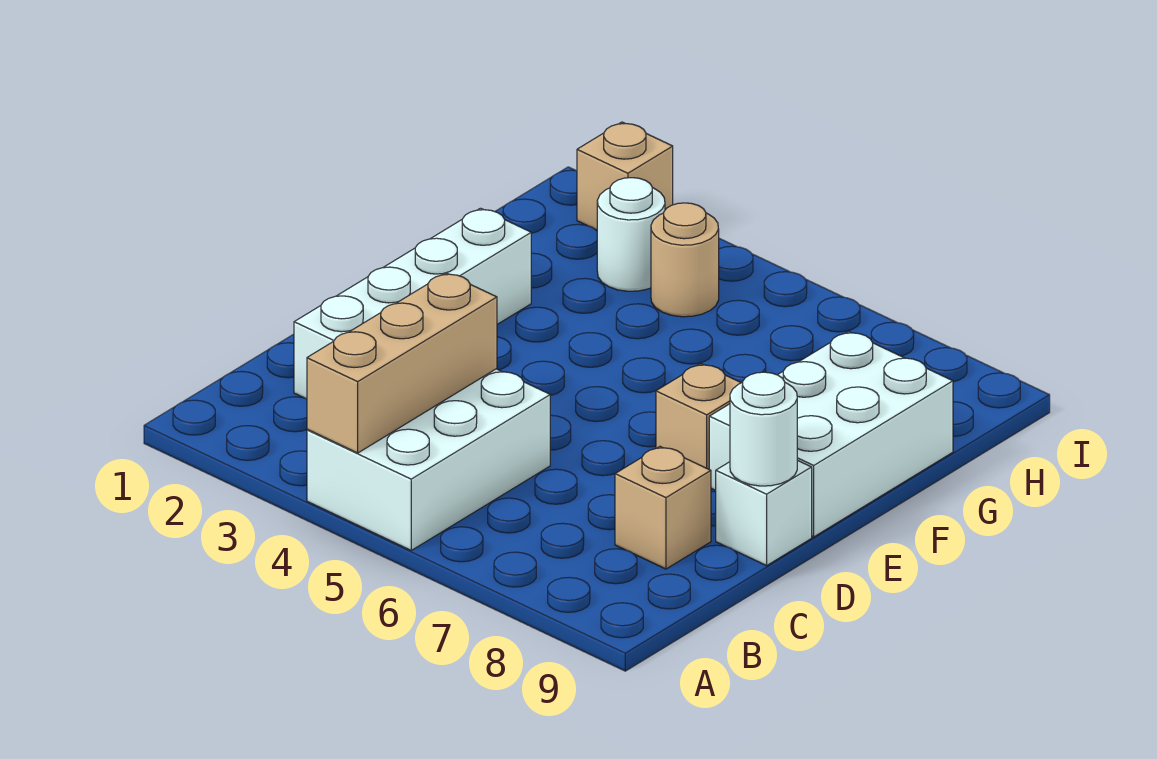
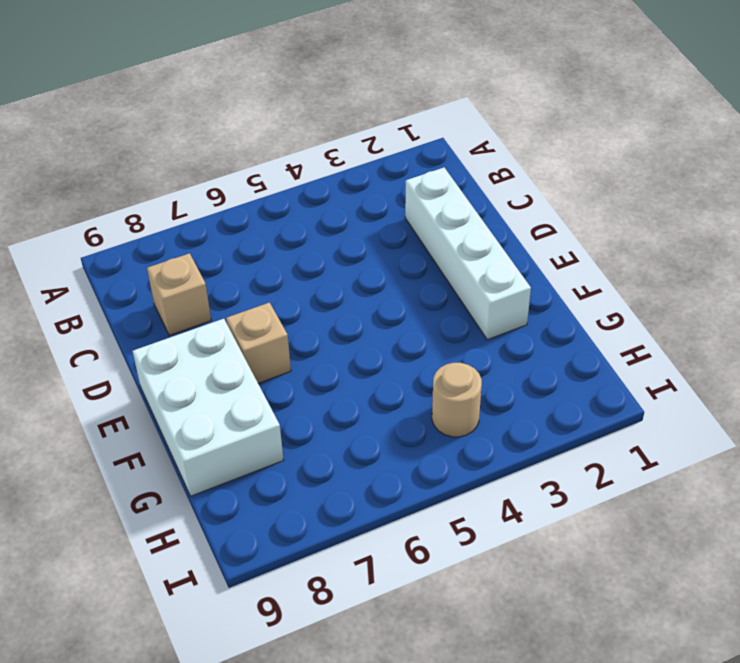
none -> white brick A4:C5 level 1
none -> white brick D9 level 1

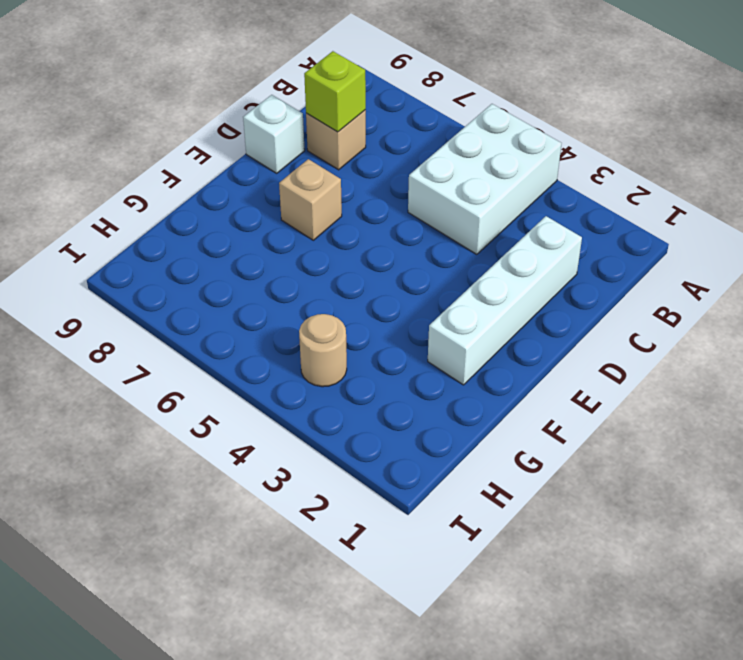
lime brick C8 level 2 -> none
none -> white brick E8:G9 level 1
none -> white round brick H3 level 1

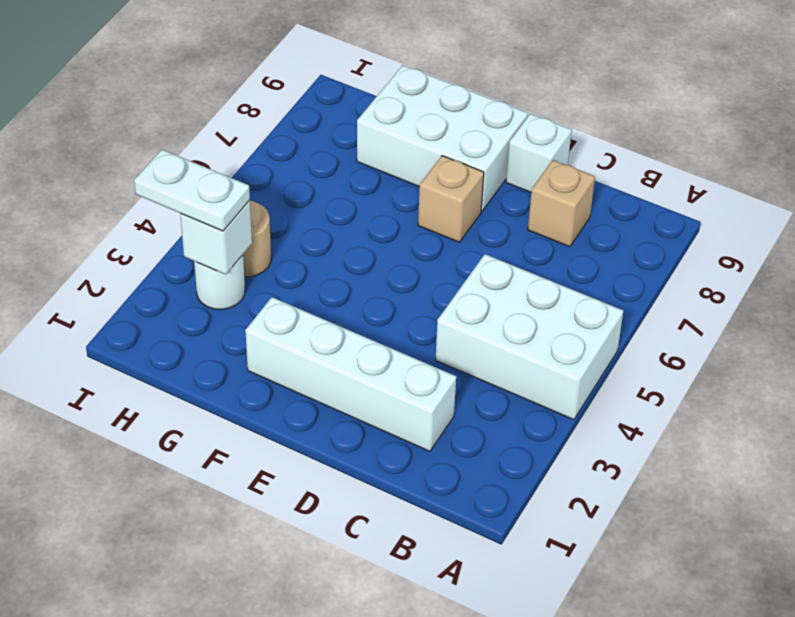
white brick H3 level 2 -> none
white plate H3:I3 level 3 -> none
none -> tan brick I2 level 1
none -> tan brick A4:C4 level 2

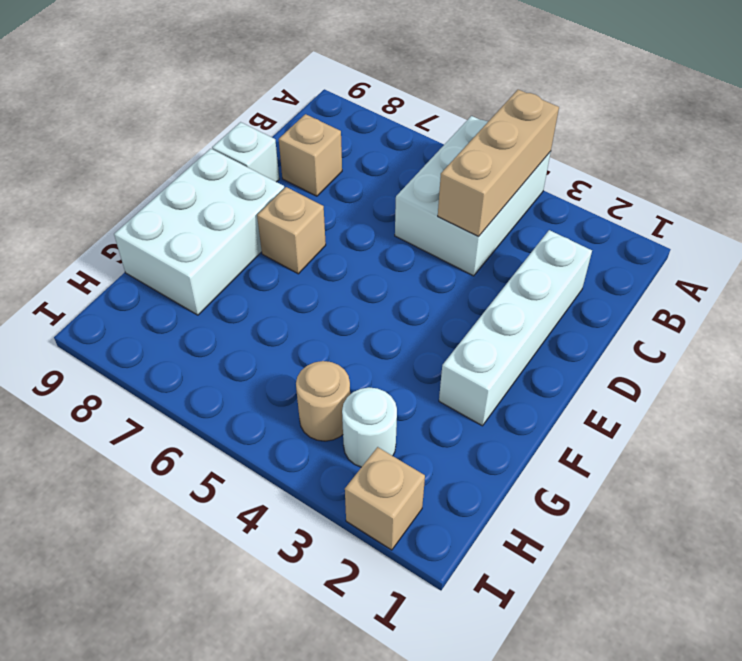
none -> white round brick D9 level 2

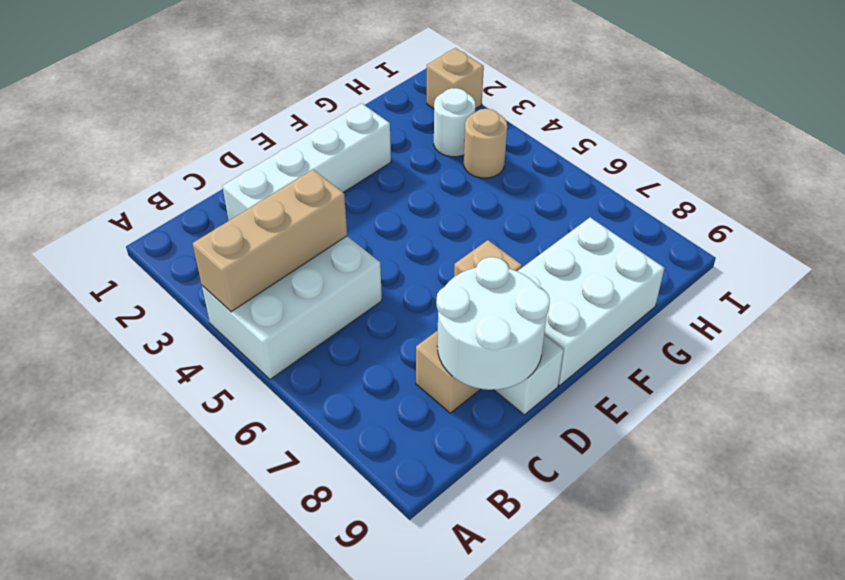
white round brick C8:D9 level 2 -> white round brick D9 level 2

